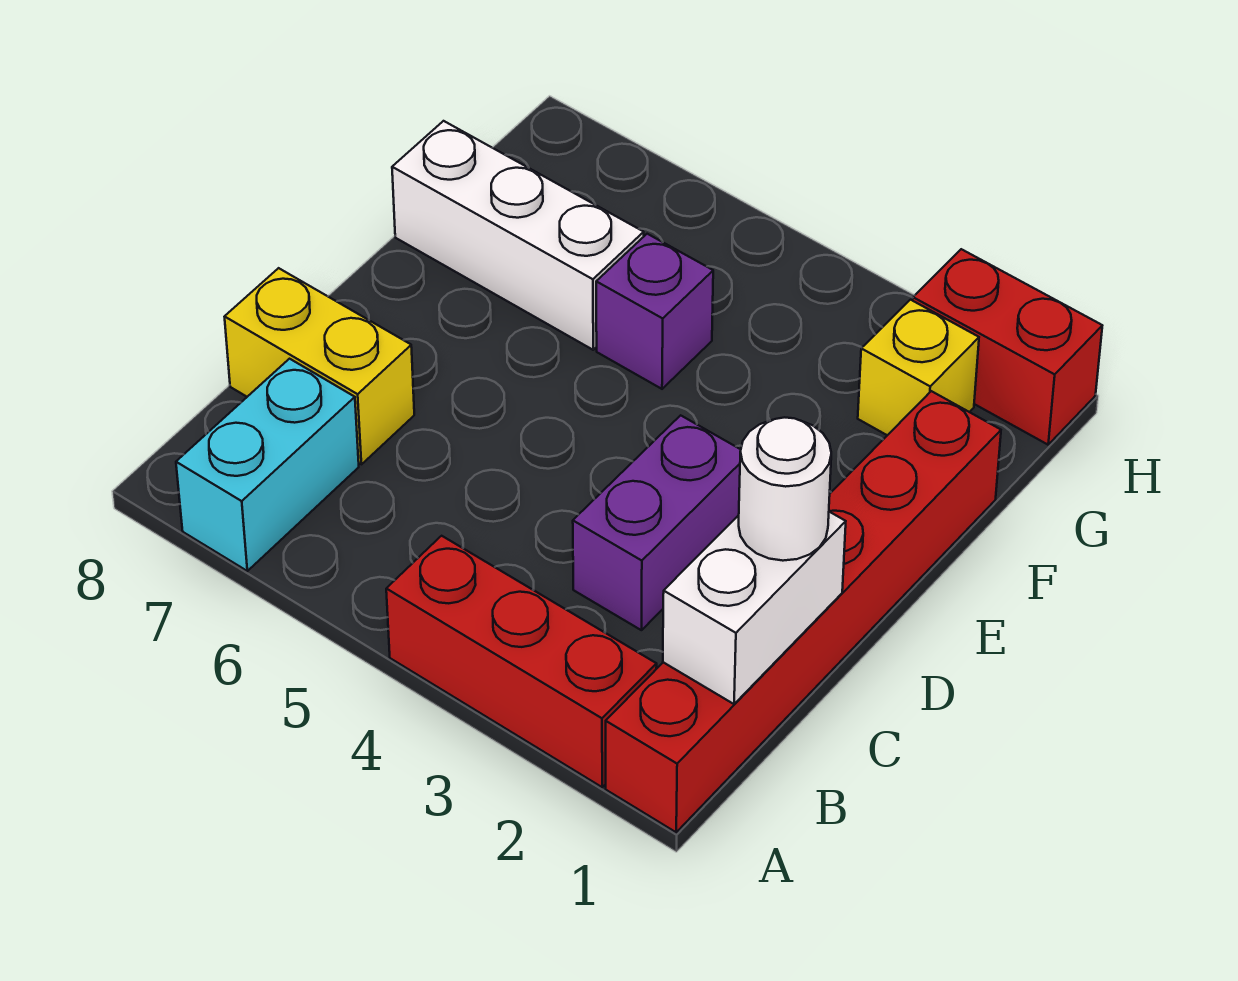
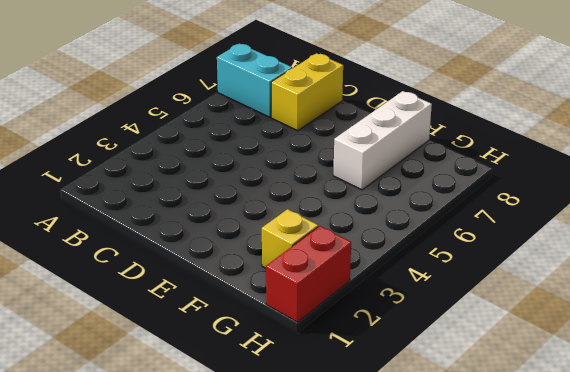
none -> red brick A1:F1 level 1
none -> red brick A2:A4 level 1

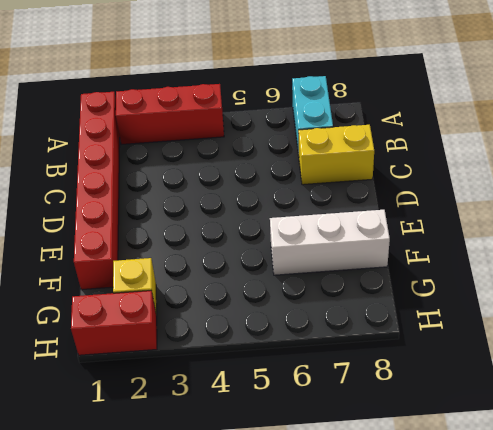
none -> purple brick C3:D3 level 1
none -> purple brick F5 level 1

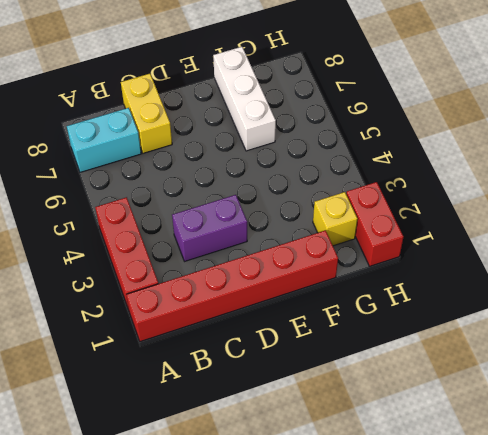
none -> purple brick F5 level 1
none -> white brick B1:C1 level 2

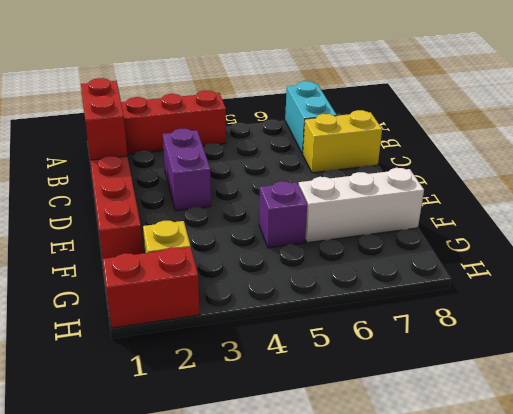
red brick B1:C1 level 2 -> white brick B1:C1 level 2
none -> white round brick C1 level 3

